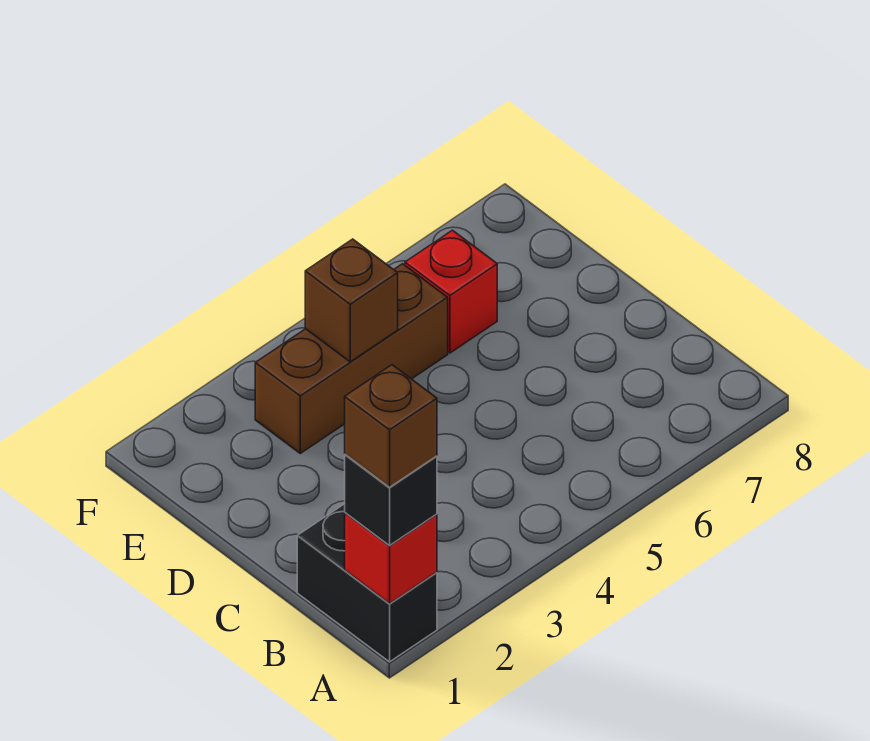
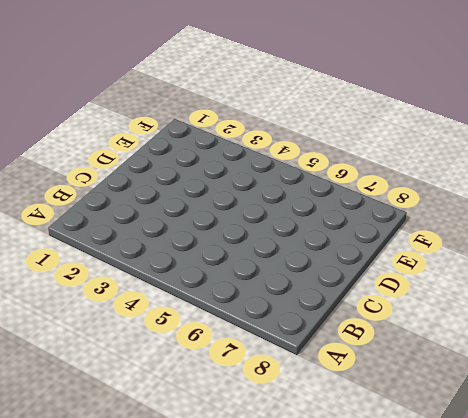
none -> black brick A1:B1 level 1
none -> brown brick E3:E5 level 1

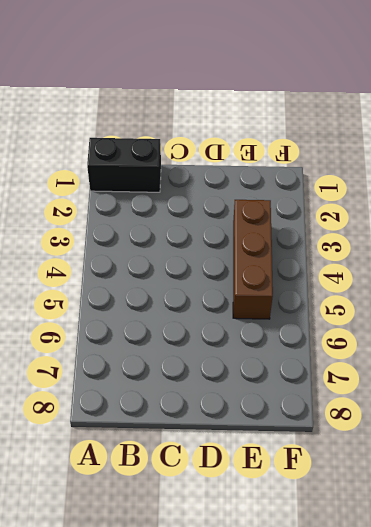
none -> red brick E6 level 1
none -> red brick A1 level 2

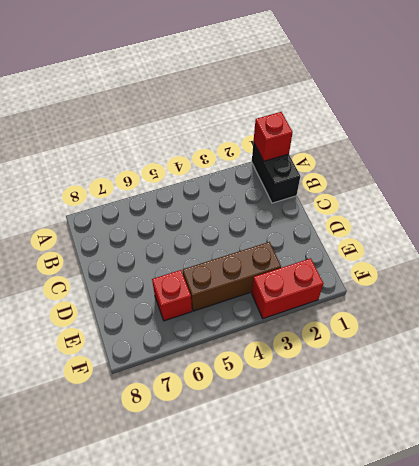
red brick F2:F3 level 1 -> none
none -> brown brick E4 level 2
none -> black brick A1 level 3

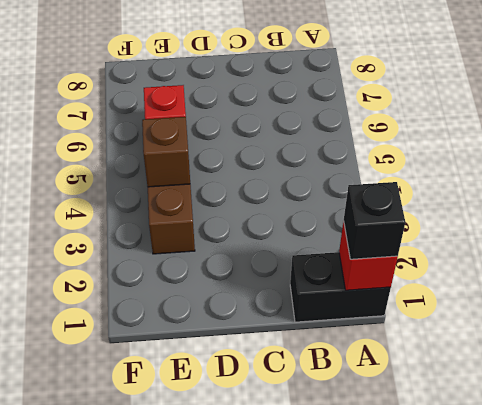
none -> brown brick A1 level 4

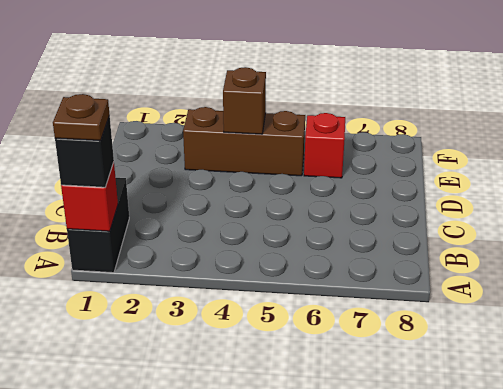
brown plate A1 level 4 -> brown brick A1 level 4

